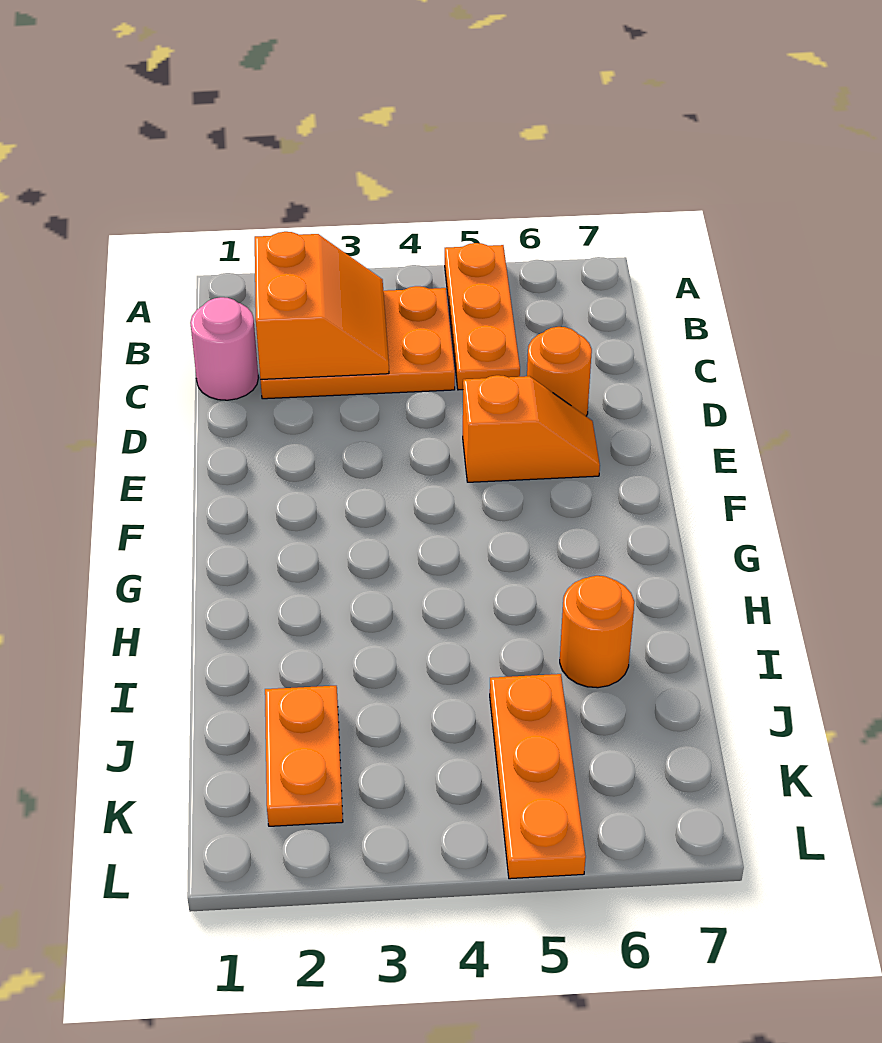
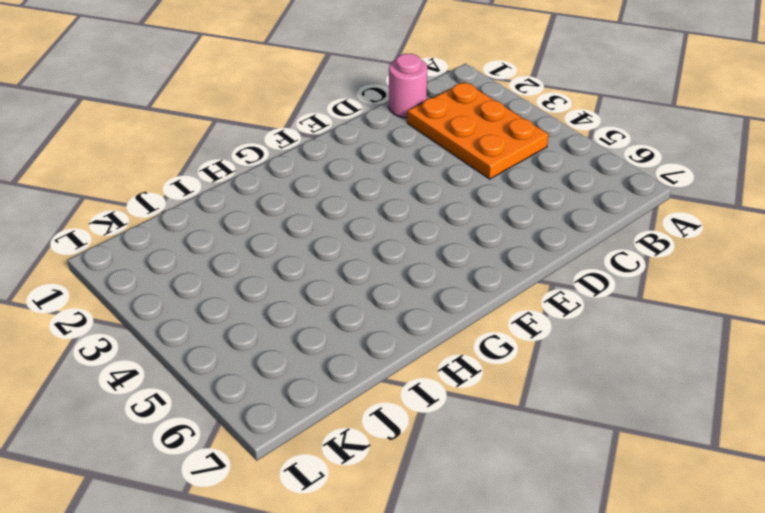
none -> orange plate A5:C5 level 1
none -> orange round brick D6 level 1

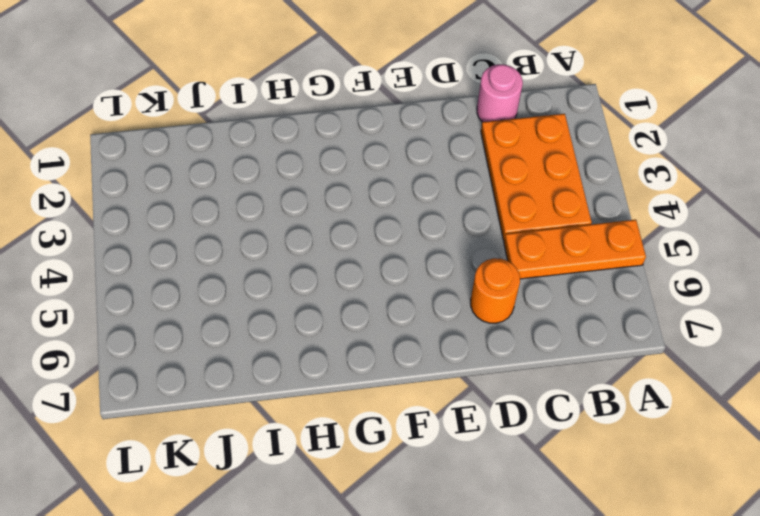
none -> orange slope E5:E6 level 1 top 5
none -> orange round brick I6 level 1

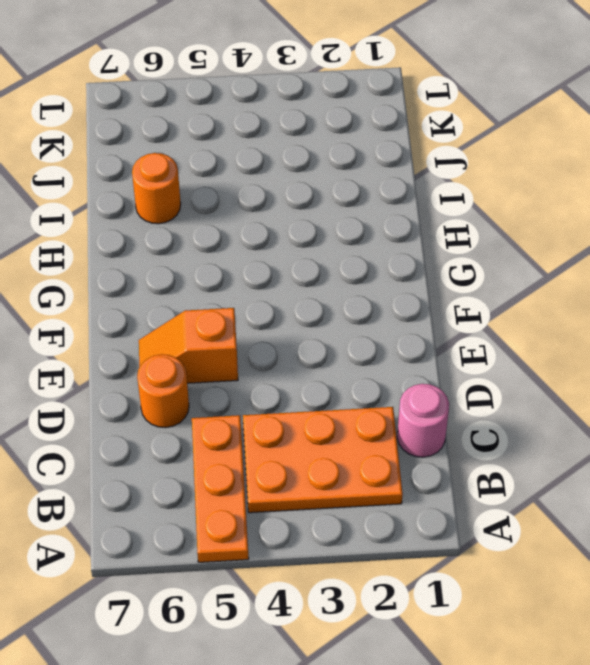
none -> orange plate J2:K2 level 1
none -> orange plate J5:L5 level 1

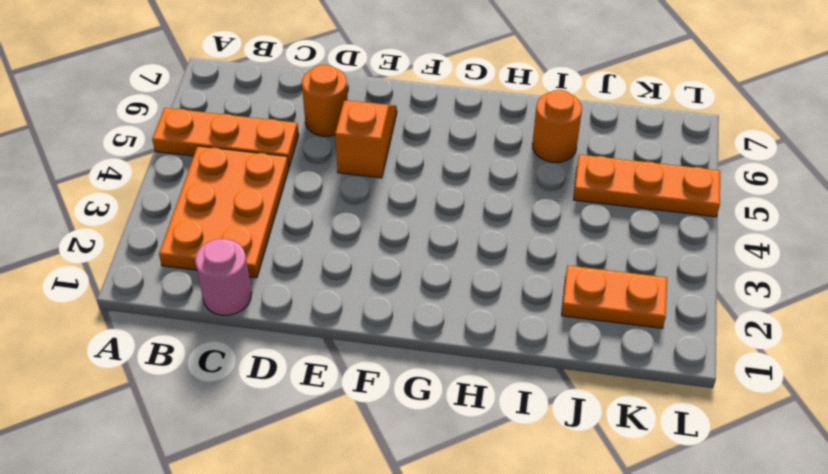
none -> orange slope B2:C3 level 2 top 2

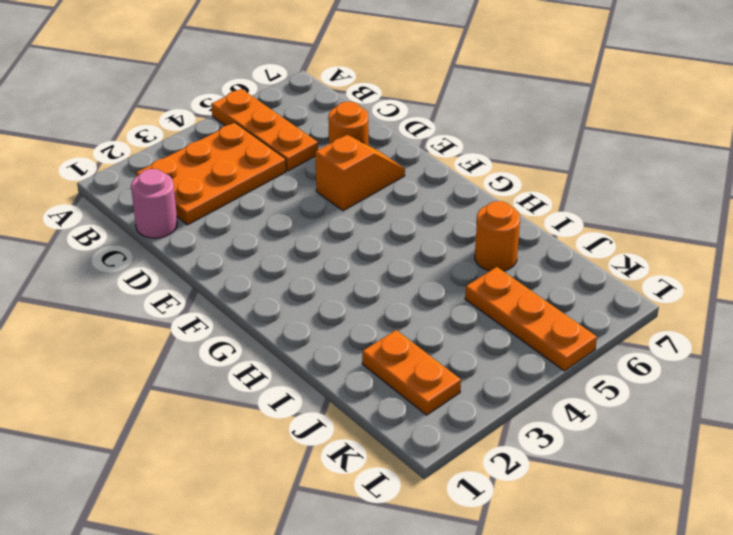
none -> orange slope B2:C3 level 2 top 2

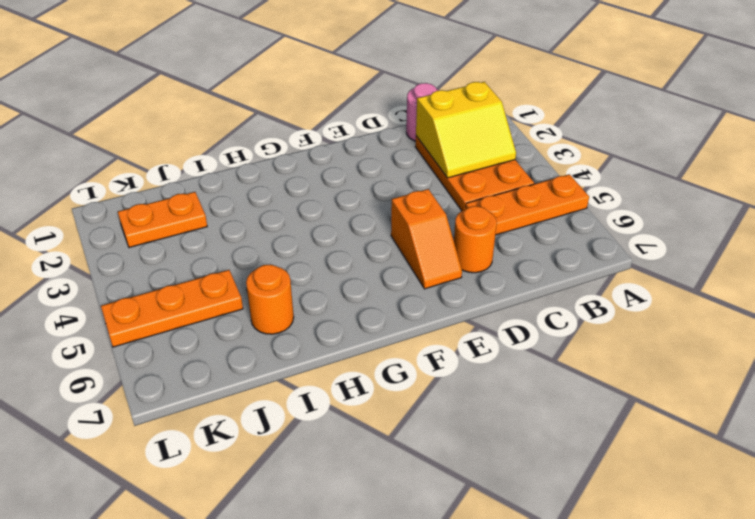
yellow slope B2:C3 level 2 top 2 -> orange slope B2:C3 level 2 top 2

